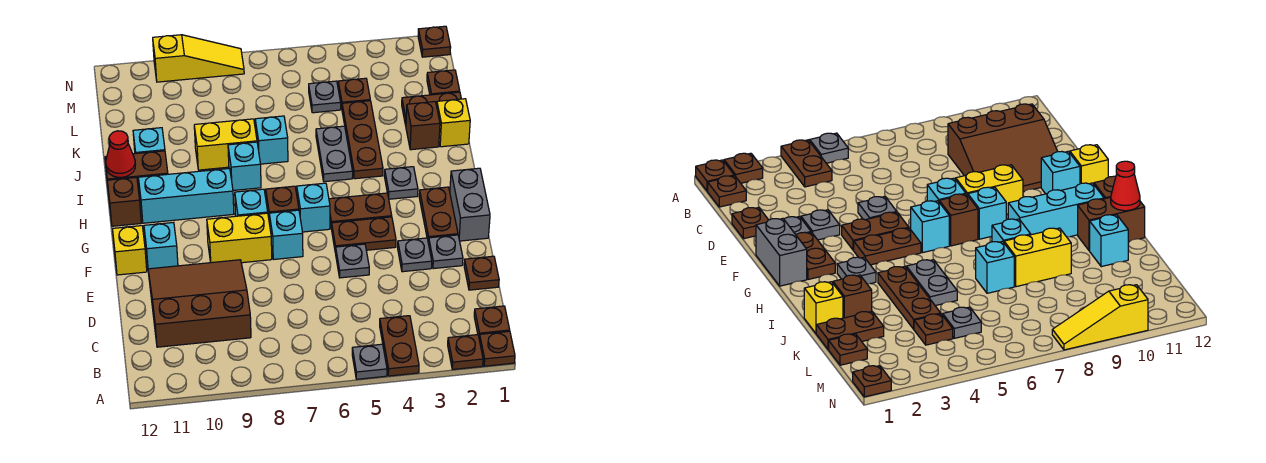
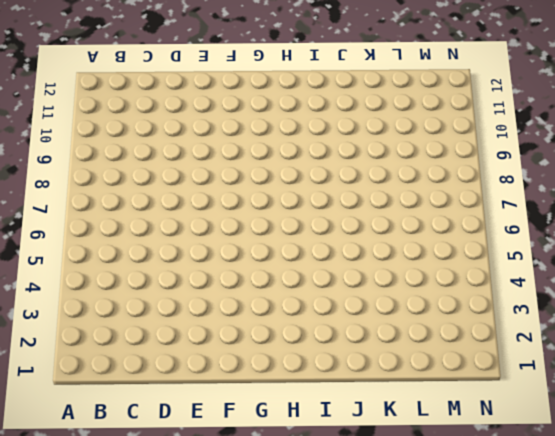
none -> brown plate A1 level 1
none -> brown plate A2 level 1
none -> brown plate A4:B4 level 1
none -> grey plate A5 level 1

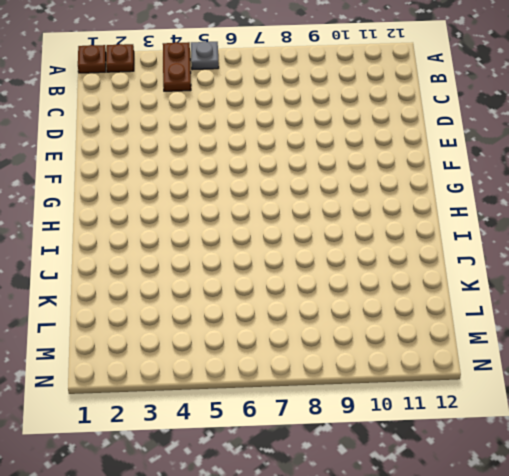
none -> brown plate B1 level 1
none -> brown slope C9:E11 level 1 top C
none -> brown plate D1 level 1
none -> grey plate E2 level 1

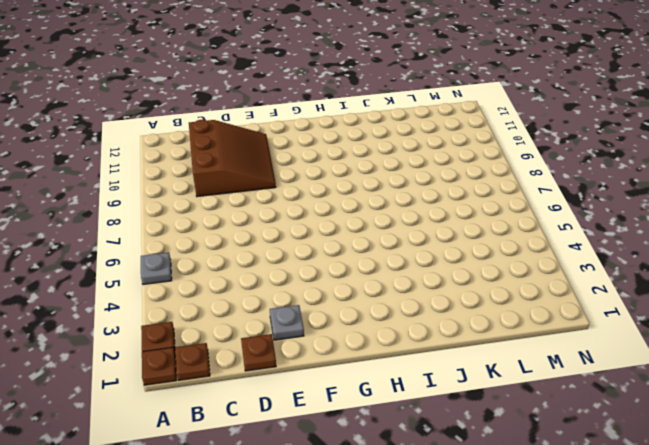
none -> brown plate A4:B4 level 1
none -> grey plate E3 level 1
none -> grey plate E5 level 1
none -> grey brick F1:G1 level 1

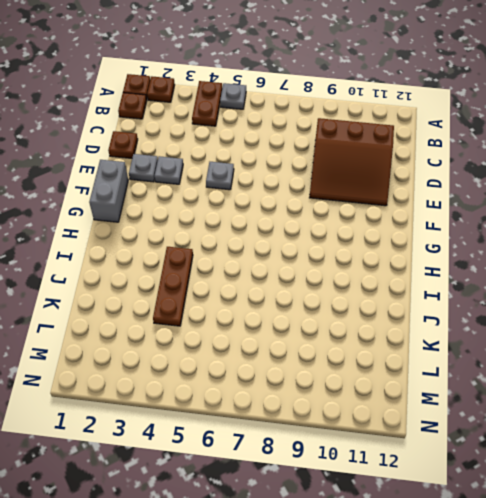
none -> brown plate F2:G2 level 1
none -> brown plate F4:F5 level 1
none -> cyan brick F7 level 1
none -> yellow brick F8:F9 level 1

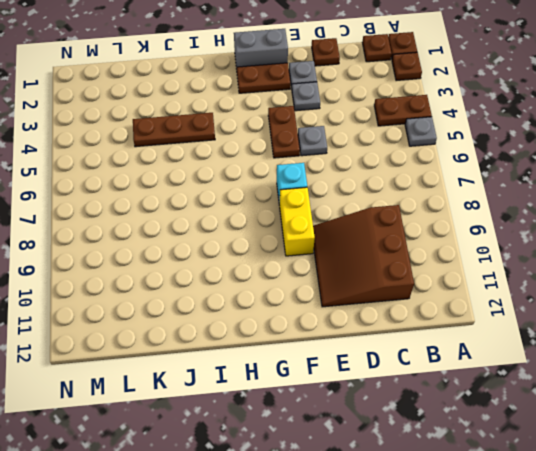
none -> cyan brick F11 level 1
none -> yellow brick F12 level 1
none -> brown plate G4:G5 level 1
none -> cyan brick G6 level 1

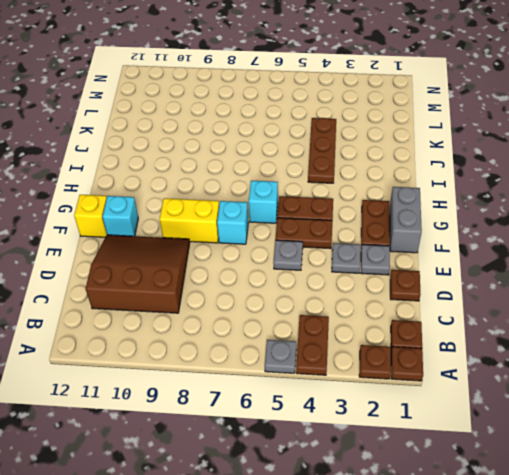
none -> brown brick G7 level 1
none -> cyan brick G8 level 1
none -> grey plate H3 level 1
none -> cyan brick H9:H11 level 1

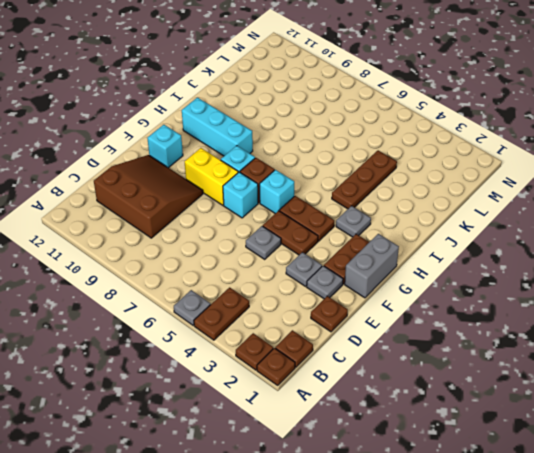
none -> yellow brick F12 level 1
none -> brown brick H12 level 1
none -> grey plate I5:J5 level 1
none -> cyan brick I8 level 1

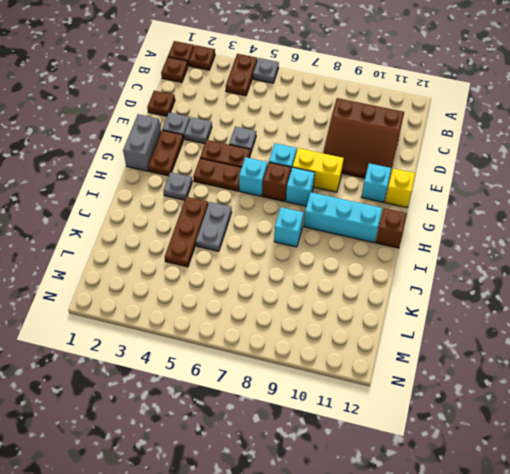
none -> brown brick I11:I12 level 1
none -> yellow brick J1 level 1
none -> brown brick J2 level 1
none -> cyan brick J7 level 1

